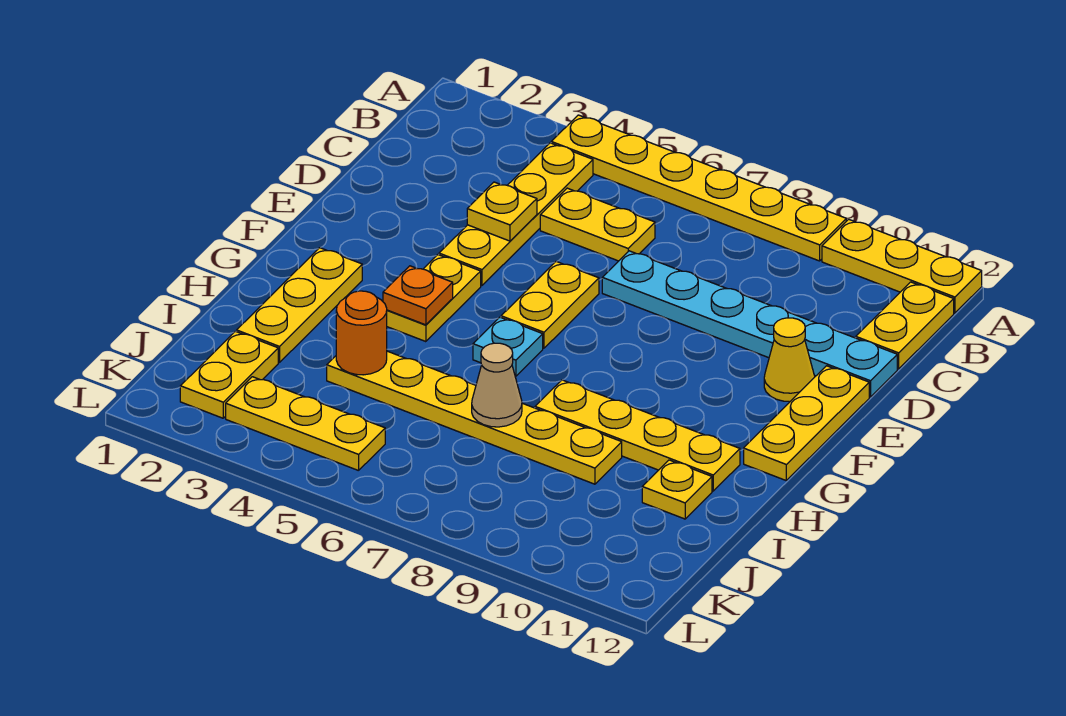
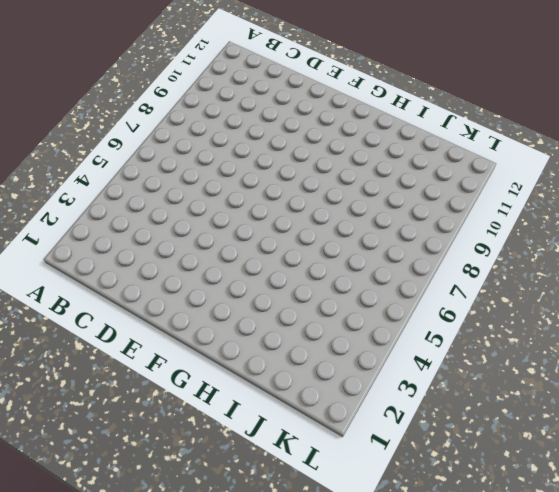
none -> yellow plate A4:A9 level 1
none -> yellow plate A10:A12 level 1
none -> yellow plate B4:E4 level 1

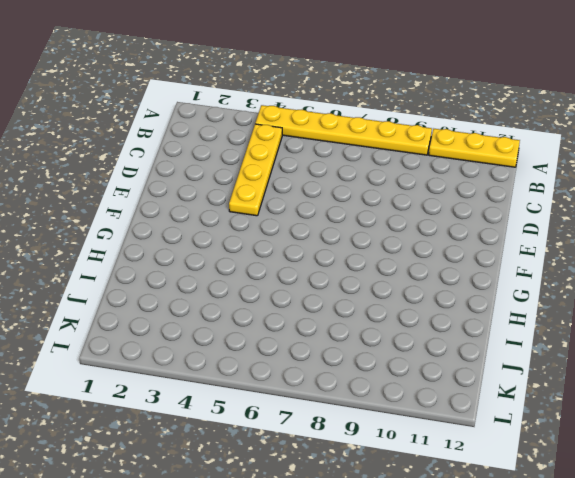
none -> yellow plate B12:C12 level 1
none -> yellow plate C5:C6 level 1
none -> cyan plate D7:D12 level 1

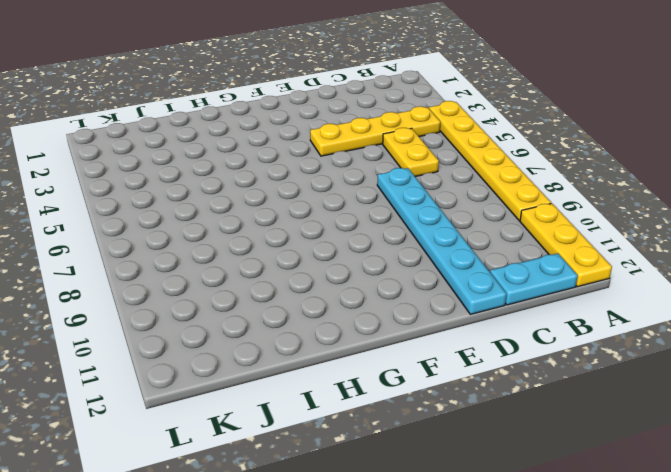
cyan plate B12:C12 level 1 -> yellow plate B12:C12 level 1
none -> yellow plate E6:F6 level 1
none -> yellow cone E11 level 1
none -> yellow plate E12:G12 level 1

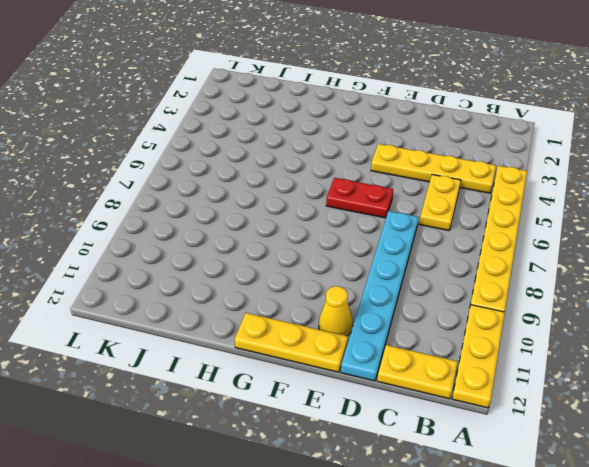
red plate E6:F6 level 1 -> yellow plate E6:F6 level 1
none -> yellow plate F4:G4 level 1
none -> yellow plate G2:I2 level 1
none -> cyan plate G6 level 1

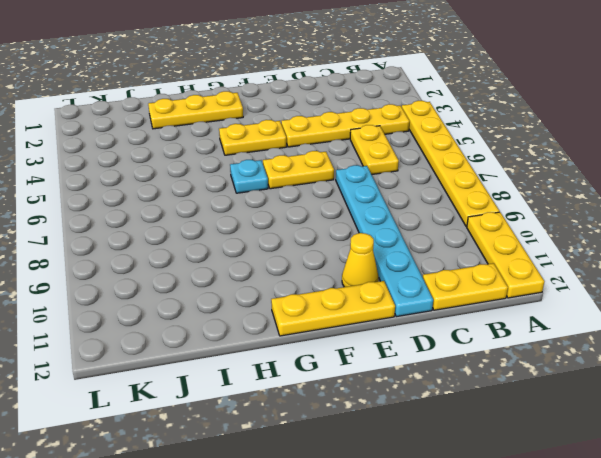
none -> yellow plate H8:H11 level 1
none -> yellow plate I4:I9 level 1
none -> yellow plate I11 level 1

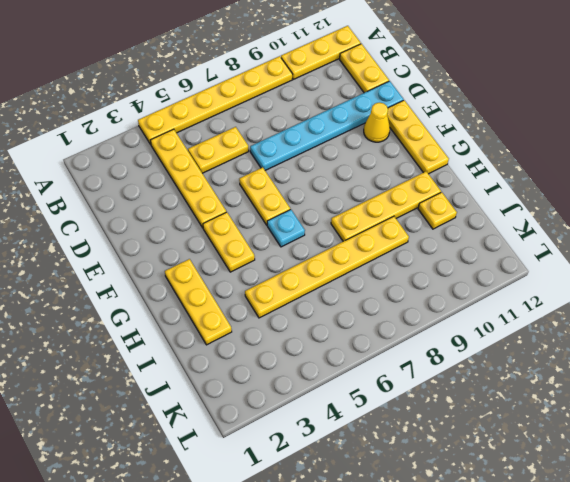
none -> yellow plate J2:K2 level 1
none -> yellow plate K3:K5 level 1
none -> yellow plate D4 level 2

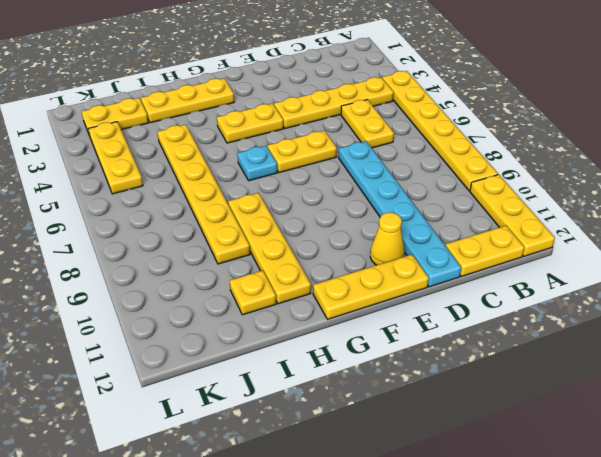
none -> yellow plate D4 level 2
none -> orange plate G4 level 2
none -> orange round brick I4 level 2

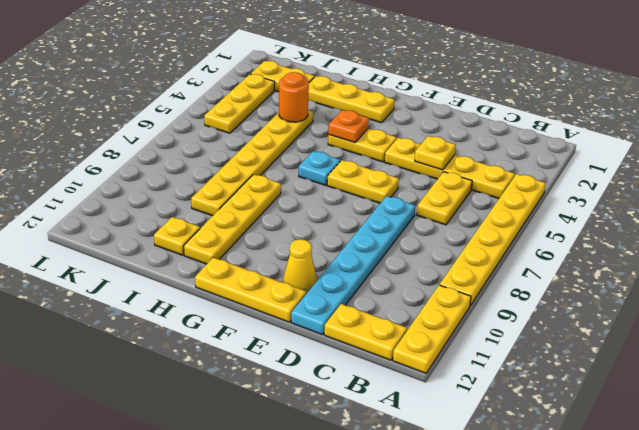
none -> tan cone I7 level 2

